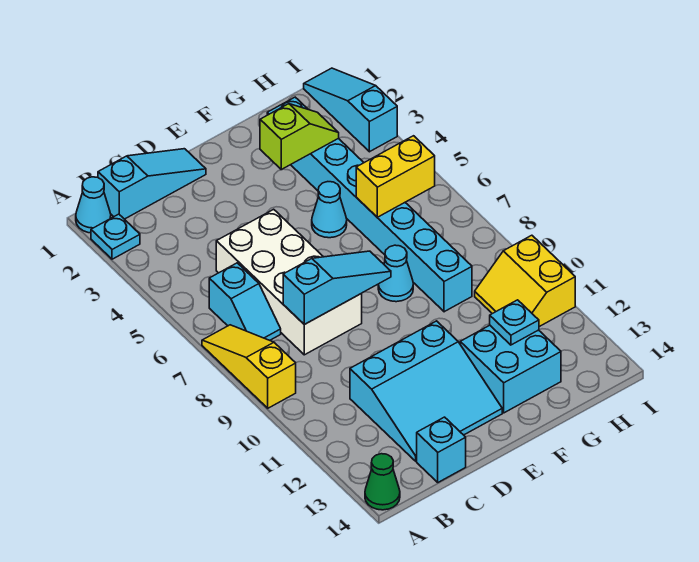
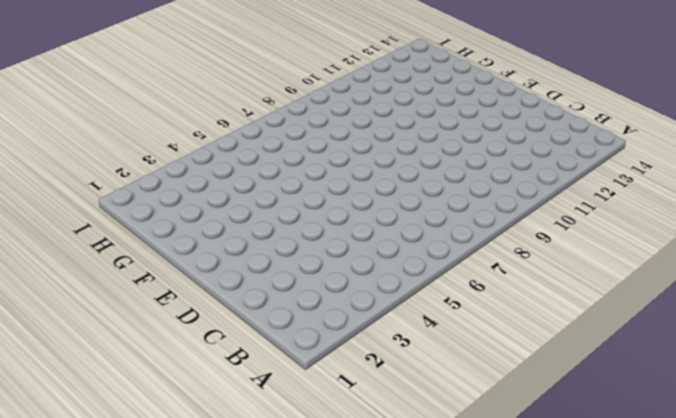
none -> cyan cone A1 level 1
none -> cyan plate A2 level 1
none -> yellow slope A7:A9 level 1 top 9

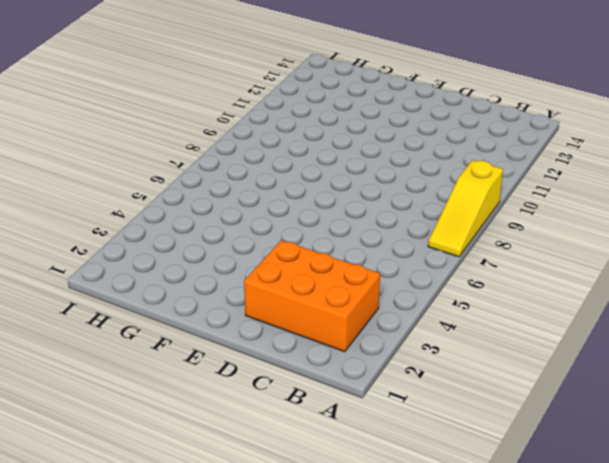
orange brick B2:D3 level 1 -> none
none -> cyan cone A1 level 1
none -> cyan plate A2 level 1
none -> green cone A14 level 1

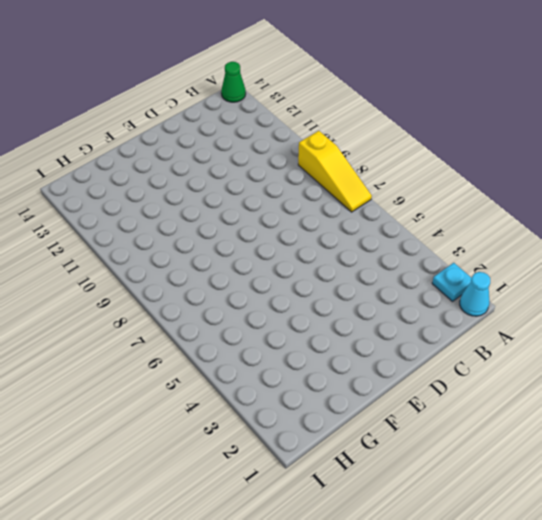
none -> cyan slope B1:D1 level 1 top B
none -> cyan slope B6:B7 level 1 top 6
none -> white brick C5:D8 level 1

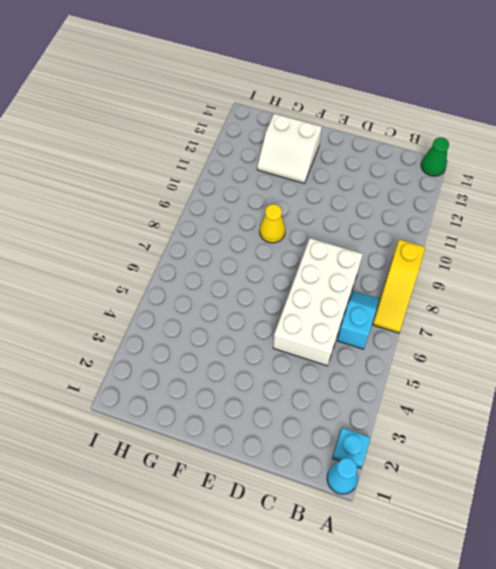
yellow cone F9 level 1 -> none
white slope F12:G13 level 1 top 13 -> cyan brick F12:G13 level 1
none -> cyan slope B1:D1 level 1 top B
none -> cyan slope C11:E13 level 1 top 11
none -> cyan brick C14 level 1

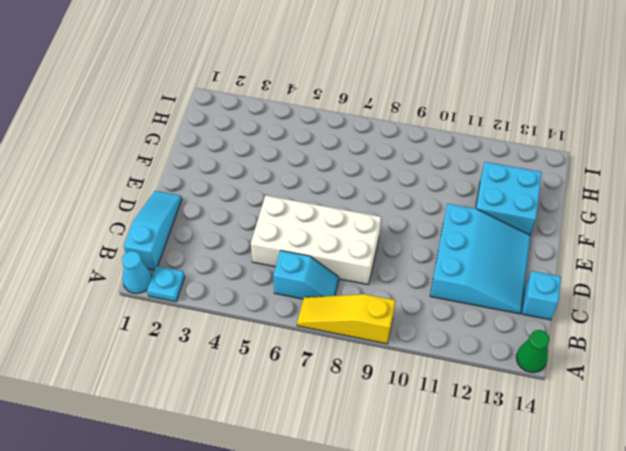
none -> cyan cone F5 level 1
none -> cyan cone F8 level 1
none -> cyan brick G2:G9 level 1

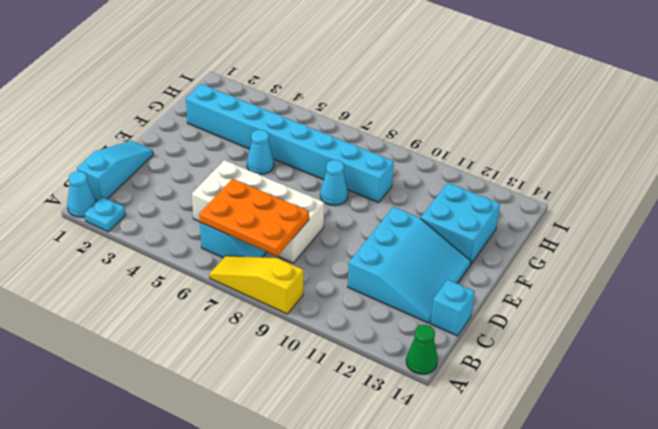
orange plate B6:C8 level 2 -> cyan slope C8:E8 level 2 top C
none -> yellow slope H10:I11 level 1 top I
none -> cyan slope I1:I3 level 1 top 3
none -> lime slope F3:G3 level 2 top F

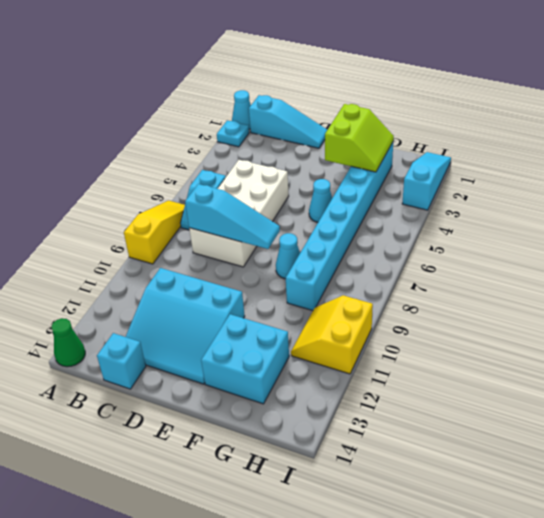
lime slope F2:G3 level 2 top F -> lime slope F3:G3 level 2 top F
none -> yellow brick G6:H6 level 2
none -> cyan plate G12 level 2

